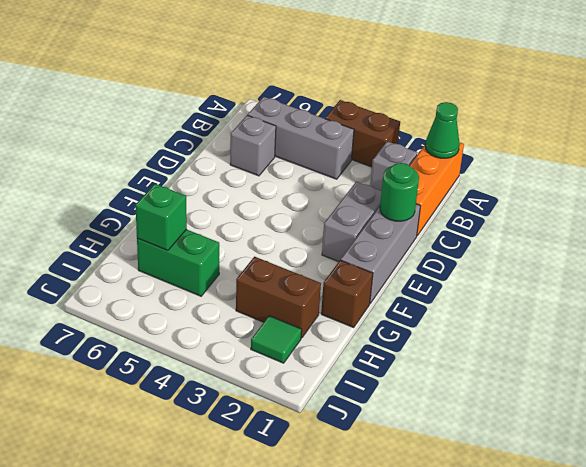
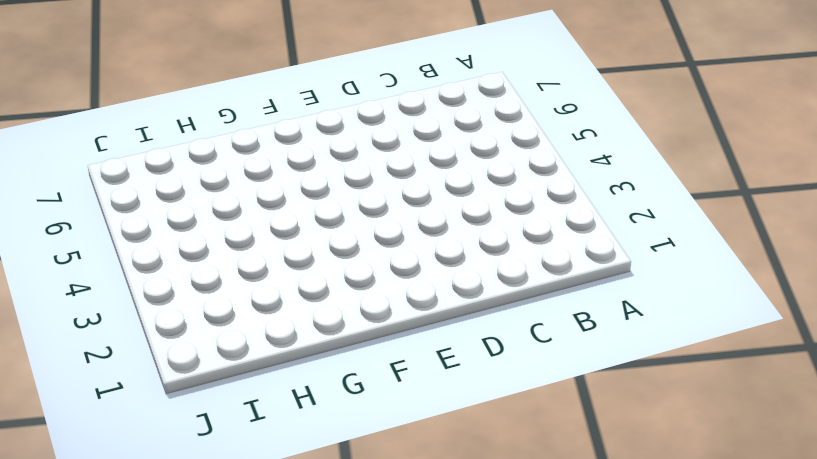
none -> orange brick A1:C1 level 1
none -> brown brick A3:A4 level 1
none -> grey brick B2 level 1

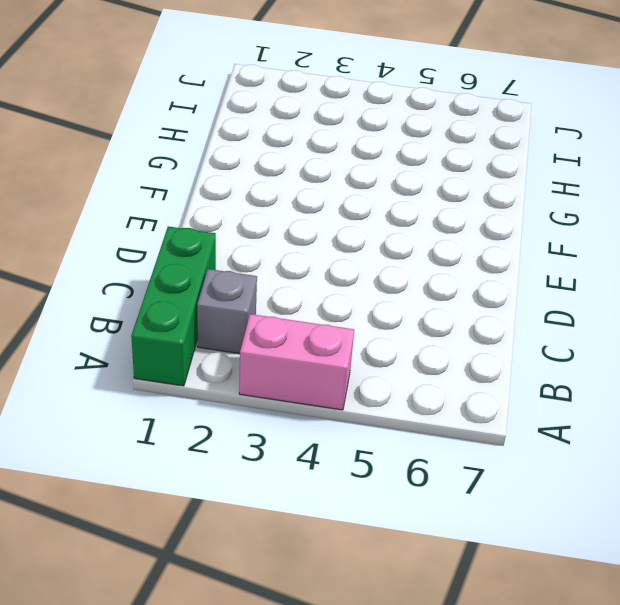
green brick A1:C1 level 1 -> orange brick A1:C1 level 1
pink brick A3:A4 level 1 -> brown brick A3:A4 level 1
none -> grey brick B4:B6 level 1
none -> grey brick C6 level 1
none -> grey brick D1:F1 level 1

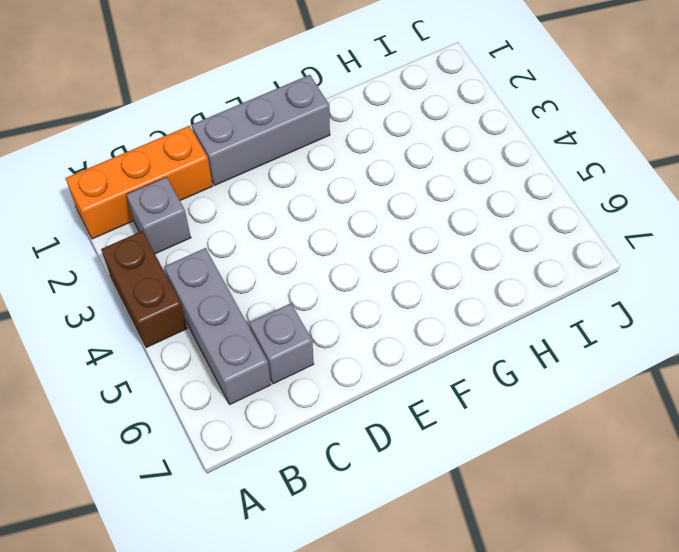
none -> grey brick D2:E2 level 1
none -> brown brick G1 level 1
none -> brown brick H2:H3 level 1

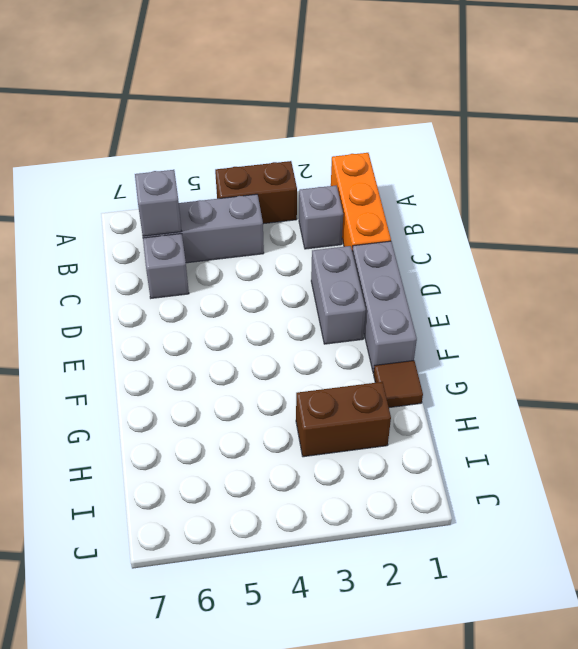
grey brick B6 level 2 -> none
brown tile G1 level 1 -> brown brick G1 level 1
none -> green brick H5:H6 level 1
none -> green tile I2 level 1
none -> green cone A1 level 2

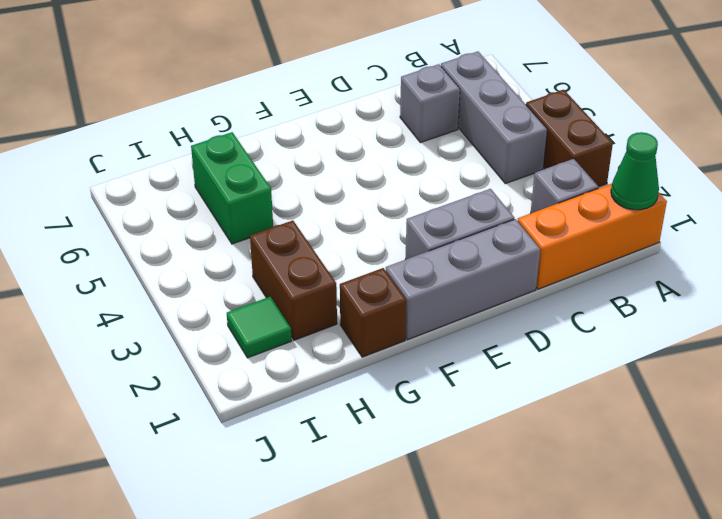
none -> green round brick D1 level 2
none -> green brick H6 level 2

